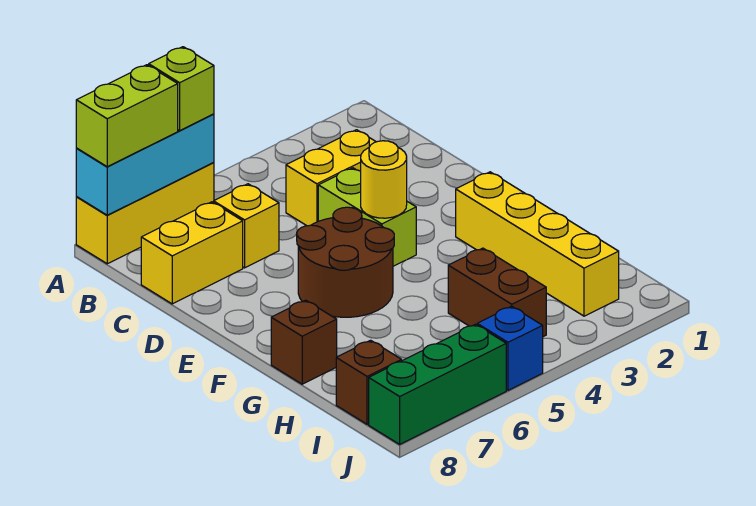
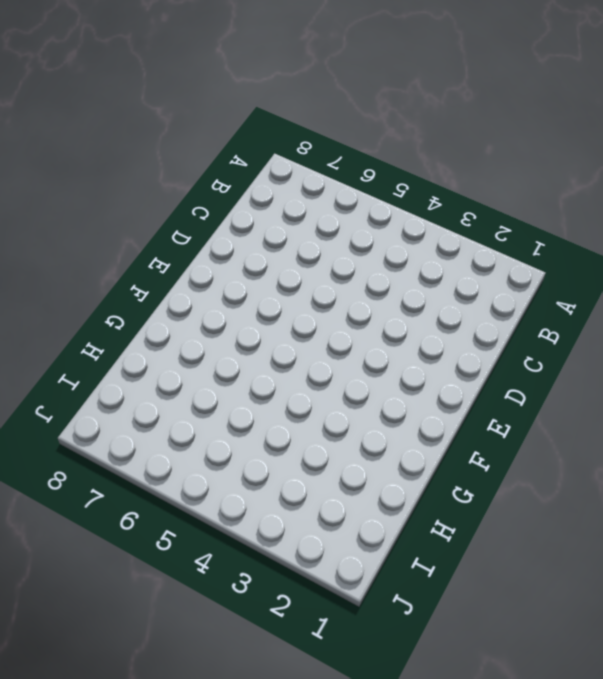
none -> yellow brick A6:A8 level 1
none -> yellow brick C3:C4 level 1
none -> yellow brick C6 level 1

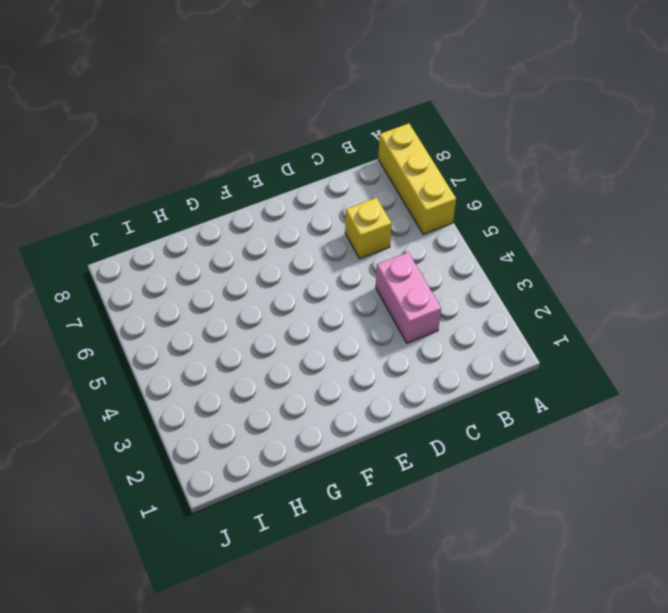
pink brick C3:C4 level 1 -> yellow brick C3:C4 level 1
none -> yellow brick C7:C8 level 1
none -> lime brick D4:E4 level 1
none -> brown round brick E5:F6 level 1

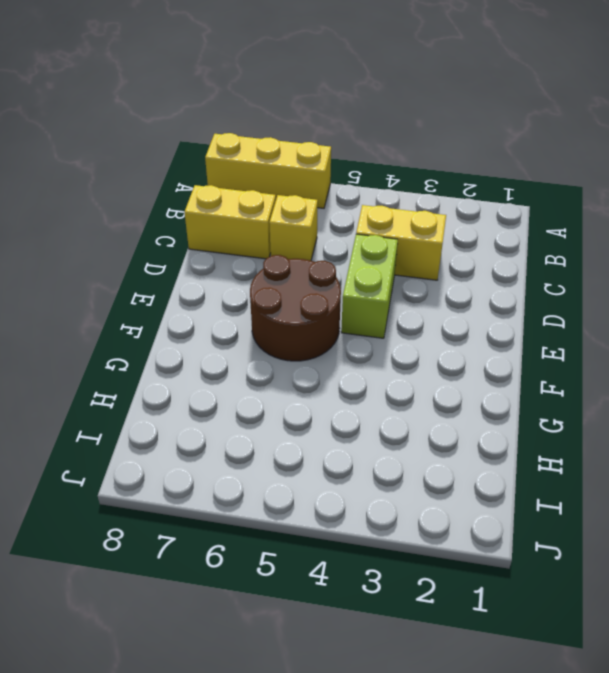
none -> yellow brick F2:I2 level 1
none -> brown brick G8 level 1
none -> brown brick H4:I4 level 1

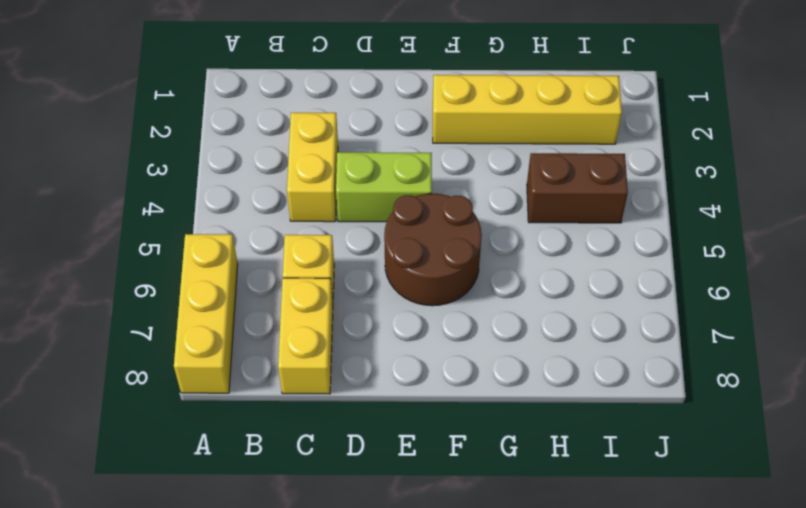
none -> brown brick G8 level 1
none -> brown brick I8 level 1
none -> blue brick J5 level 1

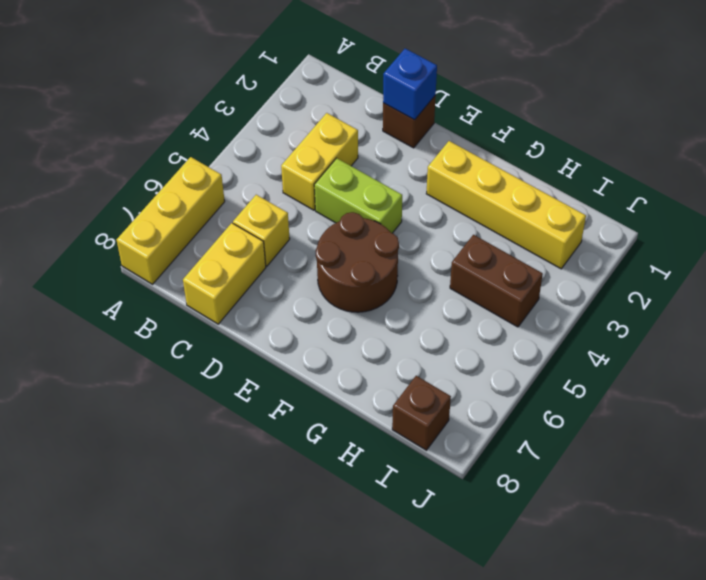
brown brick D1 level 1 -> brown brick G8 level 1
blue brick D1 level 2 -> blue brick J5 level 1
none -> green brick J6:J8 level 1
none -> cyan brick A6:A8 level 2
none -> yellow round brick E4 level 2

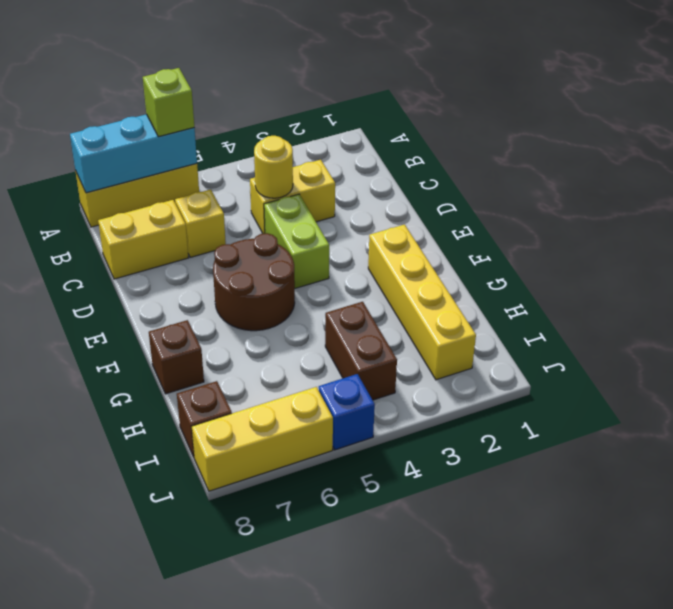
yellow round brick C4 level 2 -> yellow round brick E4 level 2
yellow brick J6:J8 level 1 -> green brick J6:J8 level 1
none -> lime brick A7:A8 level 3

